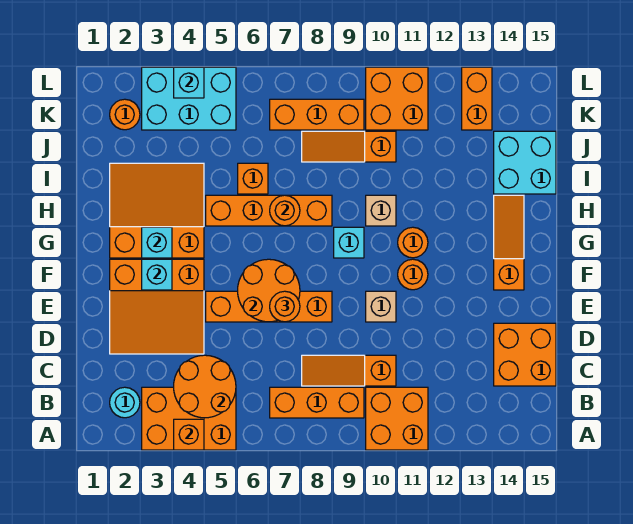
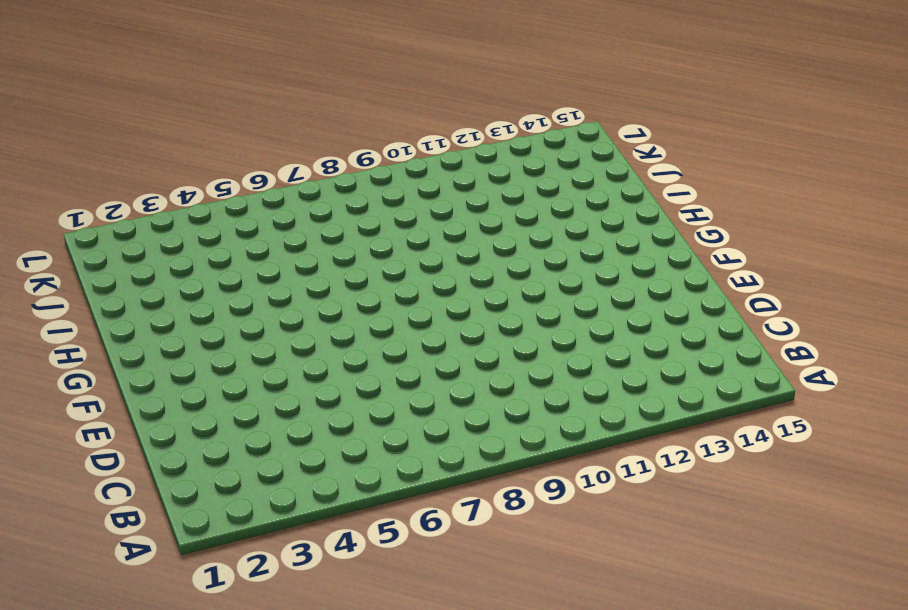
none -> orange brick A3:B5 level 1
none -> orange brick A10:B11 level 1
none -> cyan round brick B2 level 1
none -> orange brick B7:B9 level 1

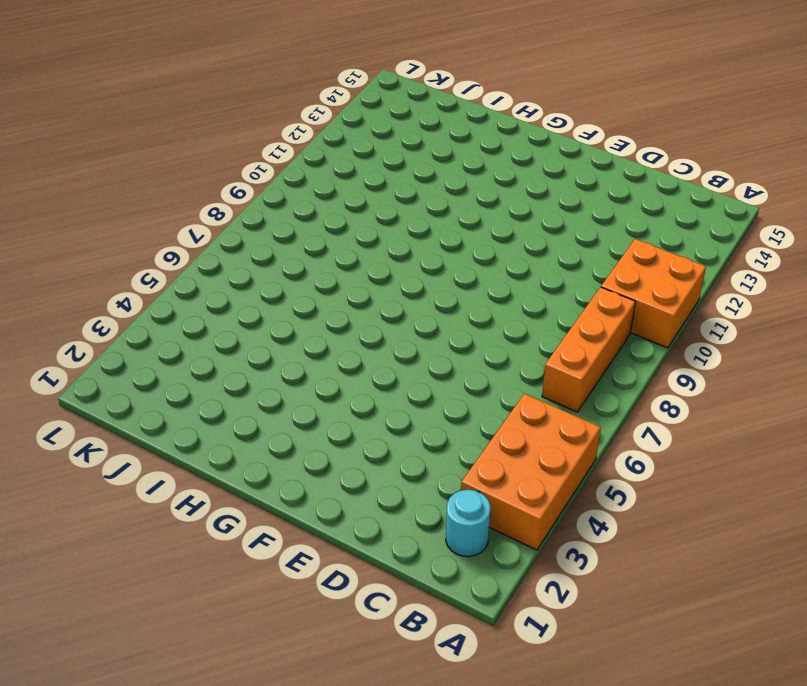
none -> orange slope C8:C10 level 1 top 10
none -> orange brick C14:D15 level 1
none -> orange slope D2:F4 level 1 top F
none -> orange brick E5:E8 level 1

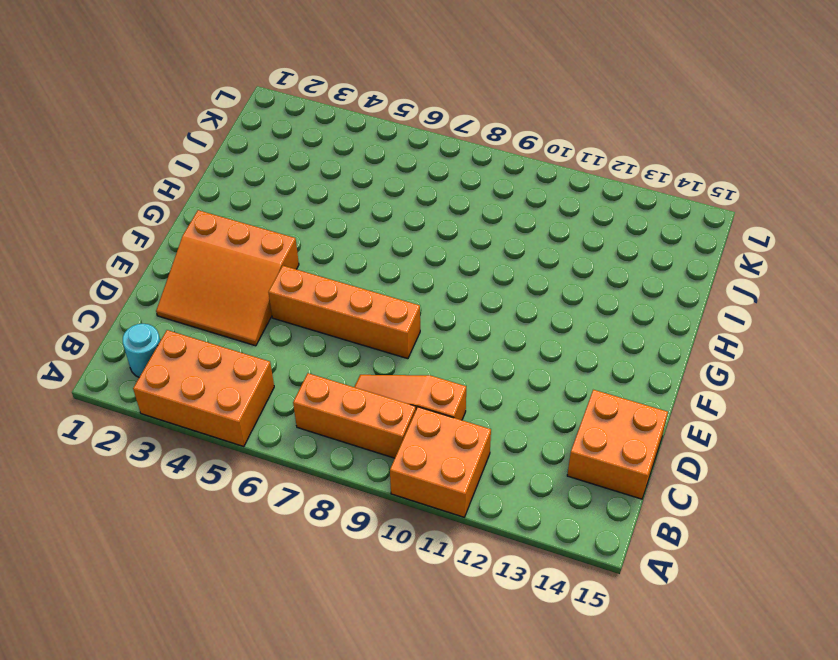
none -> tan brick E10 level 1
none -> orange round brick F11 level 1
none -> orange slope F14:H14 level 1 top F
none -> orange slope G2:I4 level 1 top G

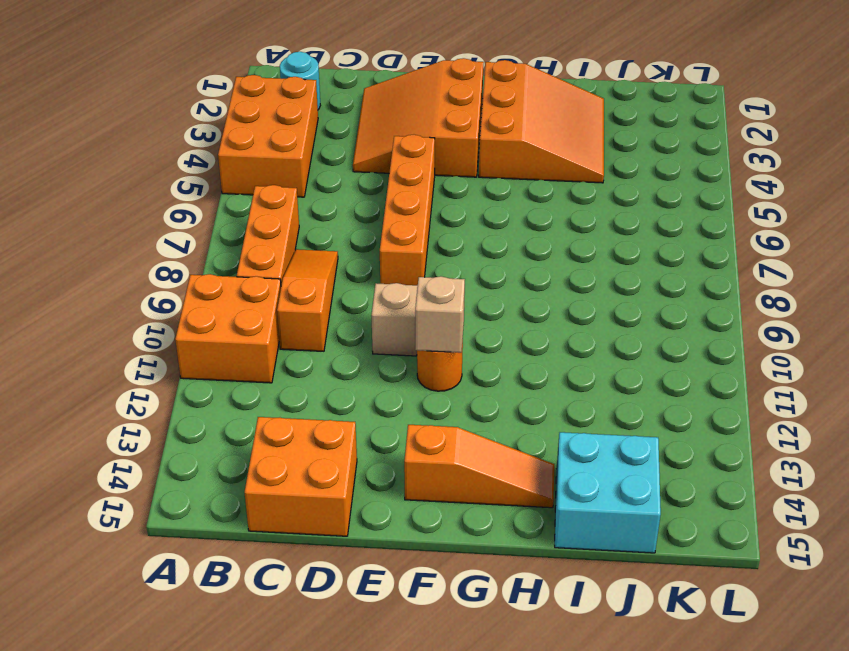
tan brick F11 level 2 -> tan brick H10 level 1
none -> cyan brick G9 level 1
none -> orange round brick G11 level 1
none -> orange brick H5:H8 level 1
none -> orange brick I6 level 1

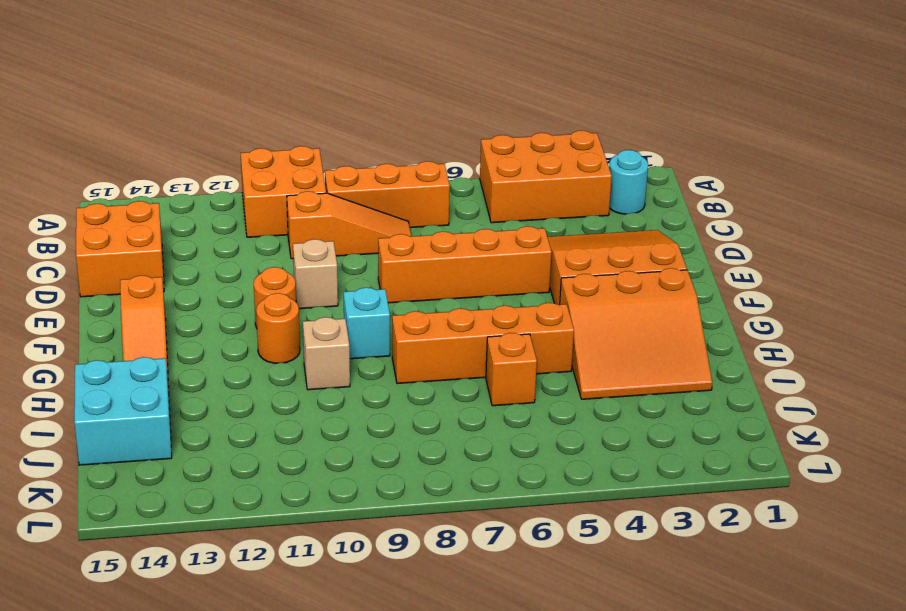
none -> orange slope J8:J10 level 1 top 10
none -> orange round brick K2 level 1
none -> cyan brick K3:L5 level 1
none -> orange brick K7:K9 level 1

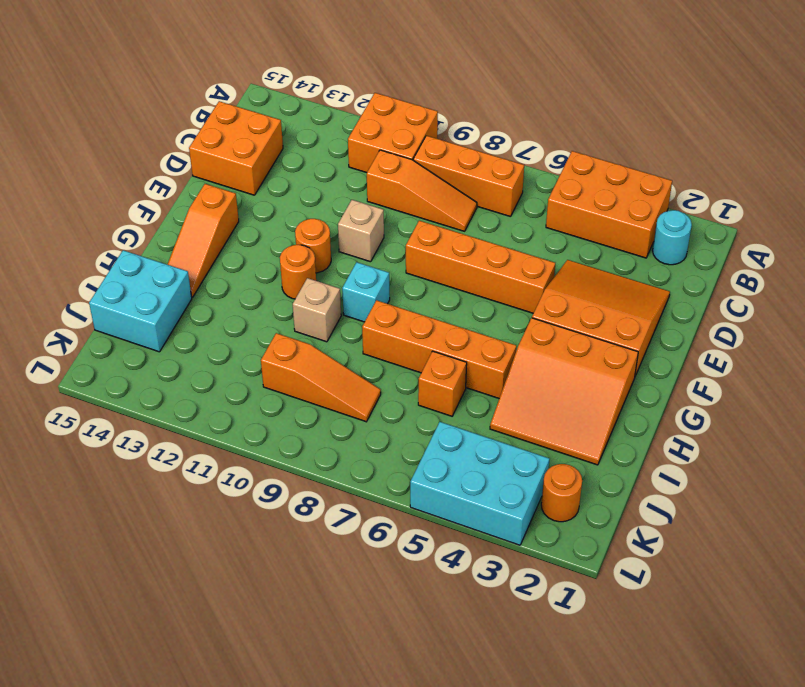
none -> orange brick K7:K9 level 1
none -> orange brick K10:L11 level 1
none -> orange brick K13:L13 level 1
none -> orange brick A4 level 2

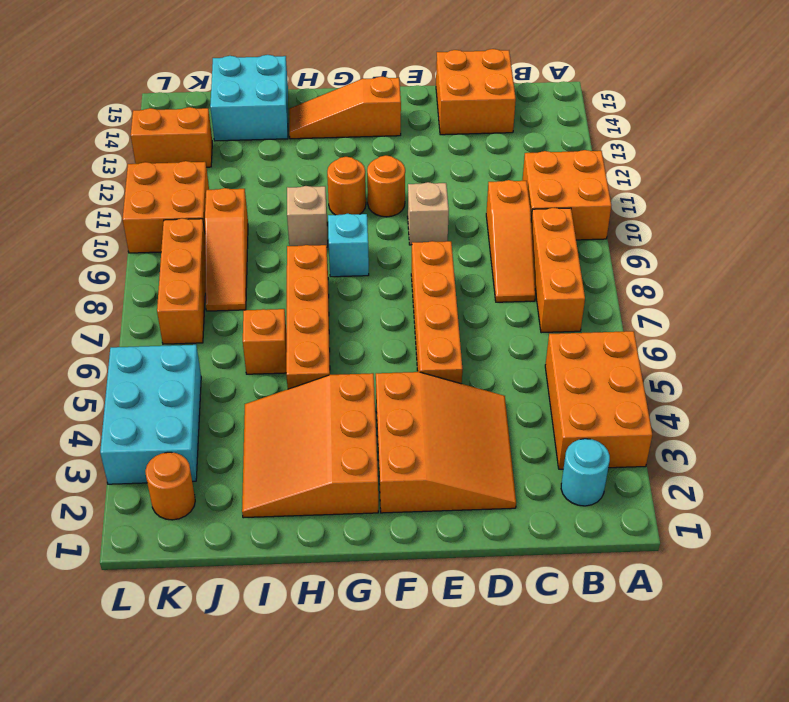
none -> orange brick A4 level 2
none -> orange round brick B4:C5 level 2
none -> orange round brick E6:F7 level 2
none -> cyan brick F3 level 2

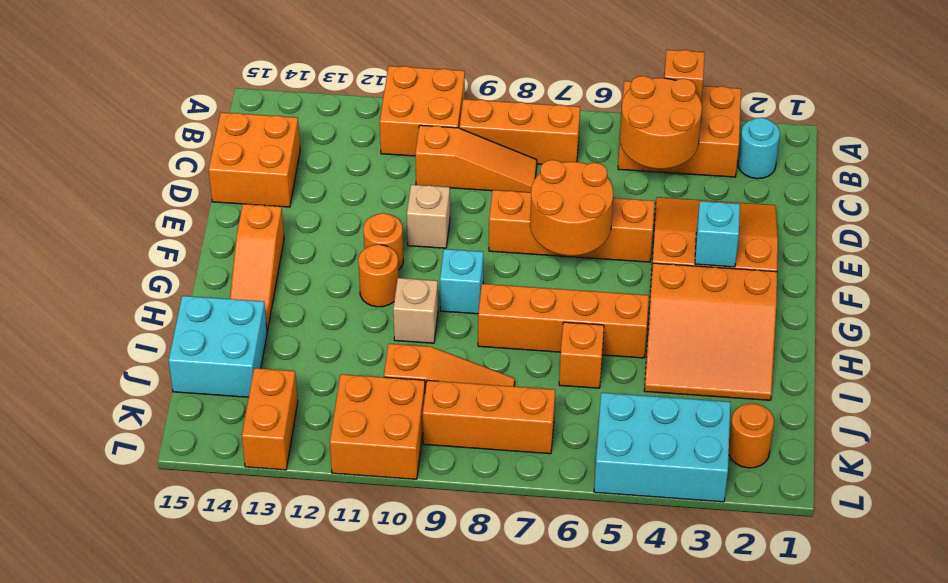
none -> cyan brick G3 level 2
none -> orange round brick H7 level 2
none -> cyan brick L4 level 2
none -> orange round brick E7 level 3

